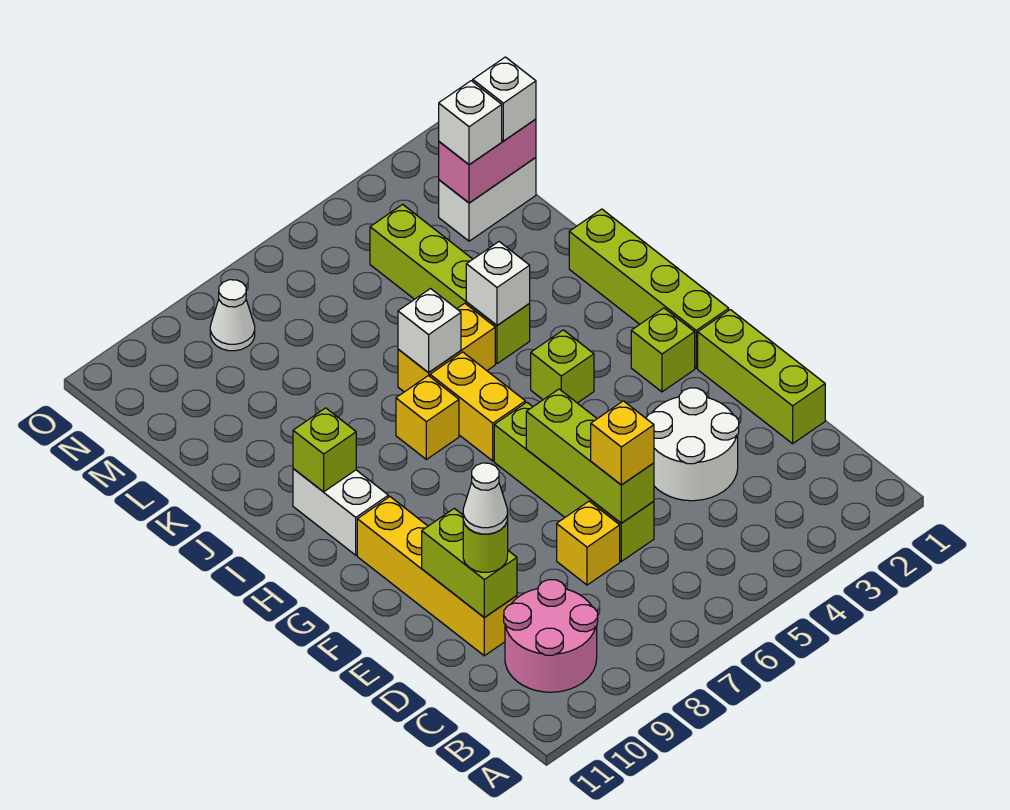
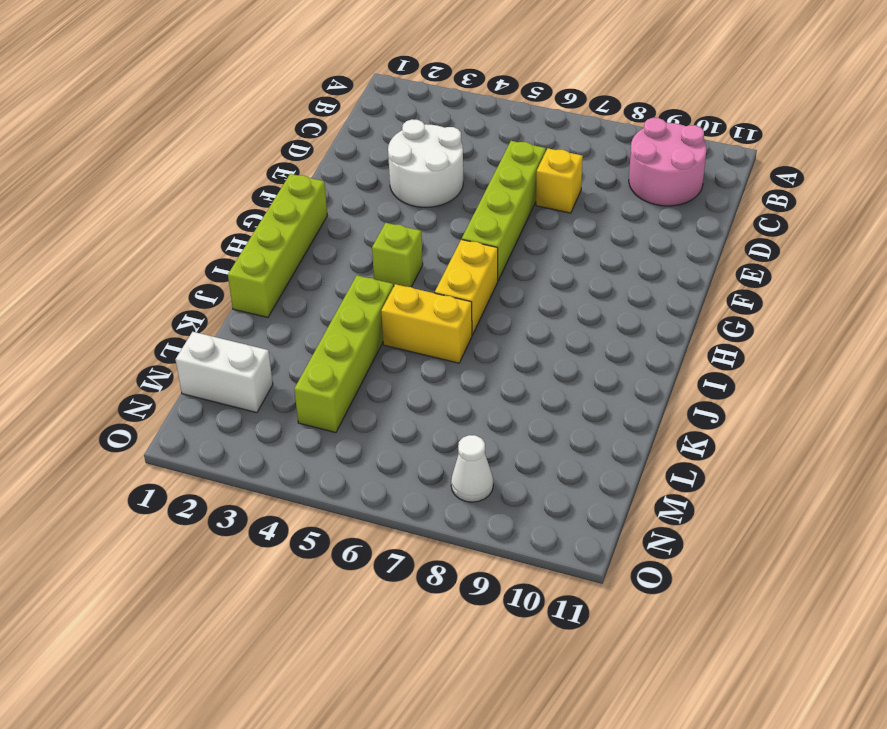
none -> lime brick D1:F1 level 1
none -> yellow brick D10:G10 level 1
none -> lime brick G2 level 1

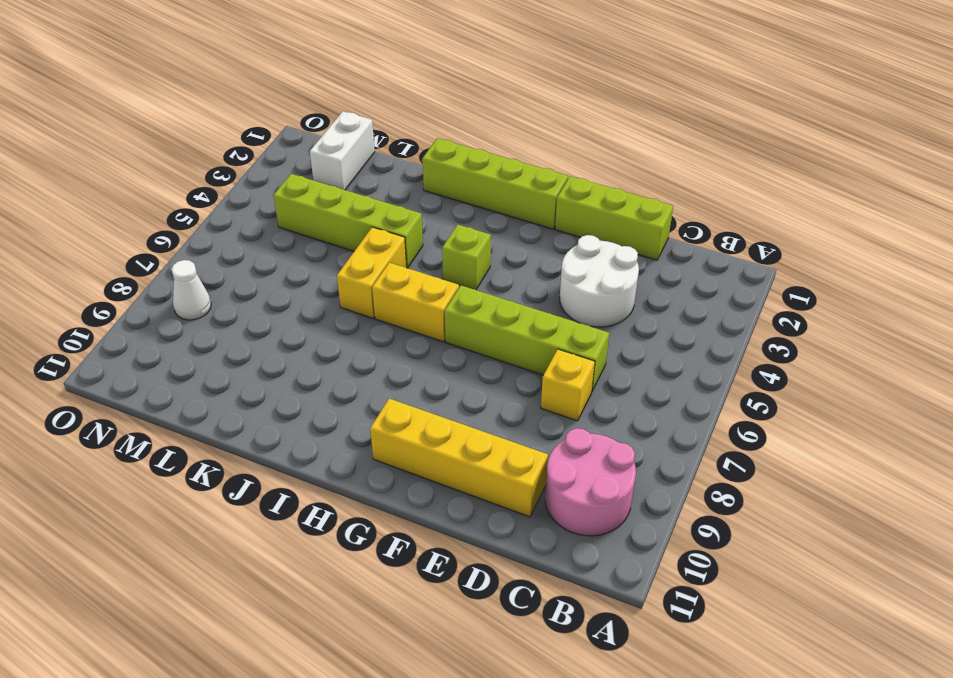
none -> lime brick G2 level 1
none -> white brick H10:I10 level 1
none -> yellow brick I7 level 1

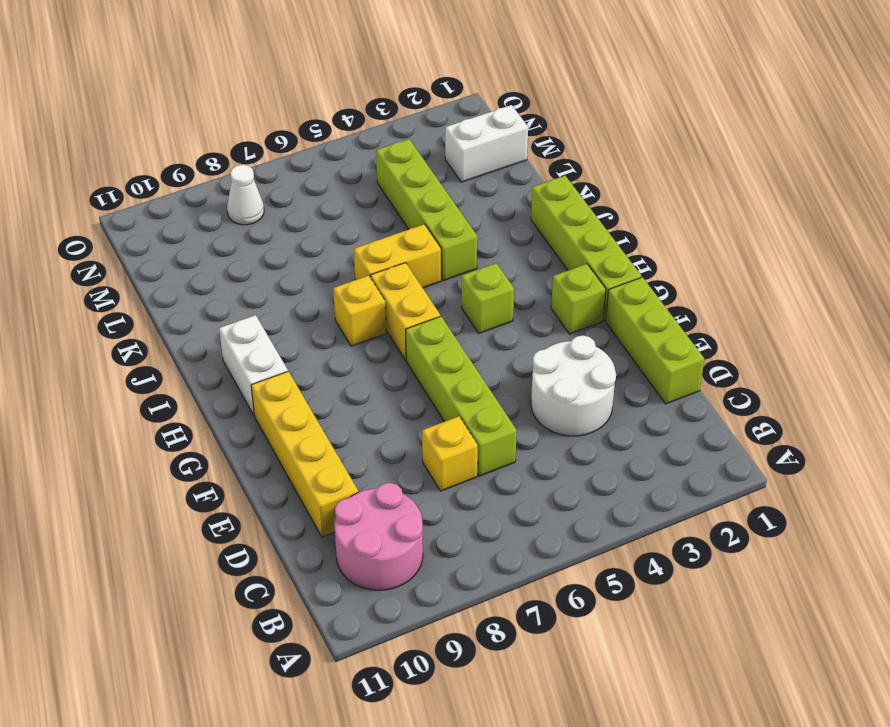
none -> lime brick D6:F6 level 2
none -> lime brick D10:E10 level 2
none -> lime brick I10 level 2

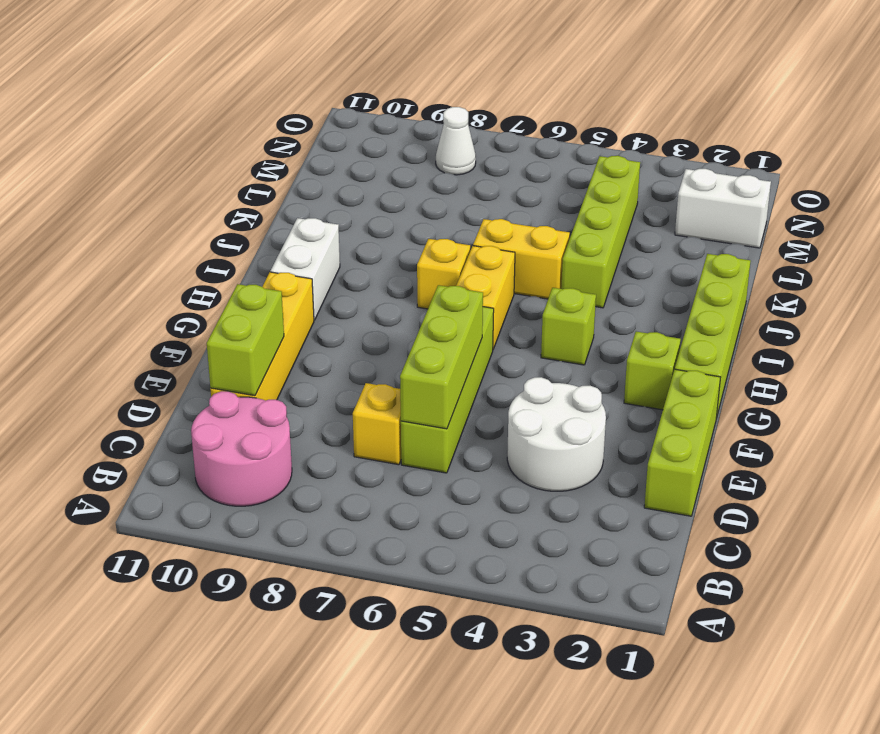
none -> lime brick I10 level 2
none -> white brick J4 level 2
none -> white brick J6 level 2

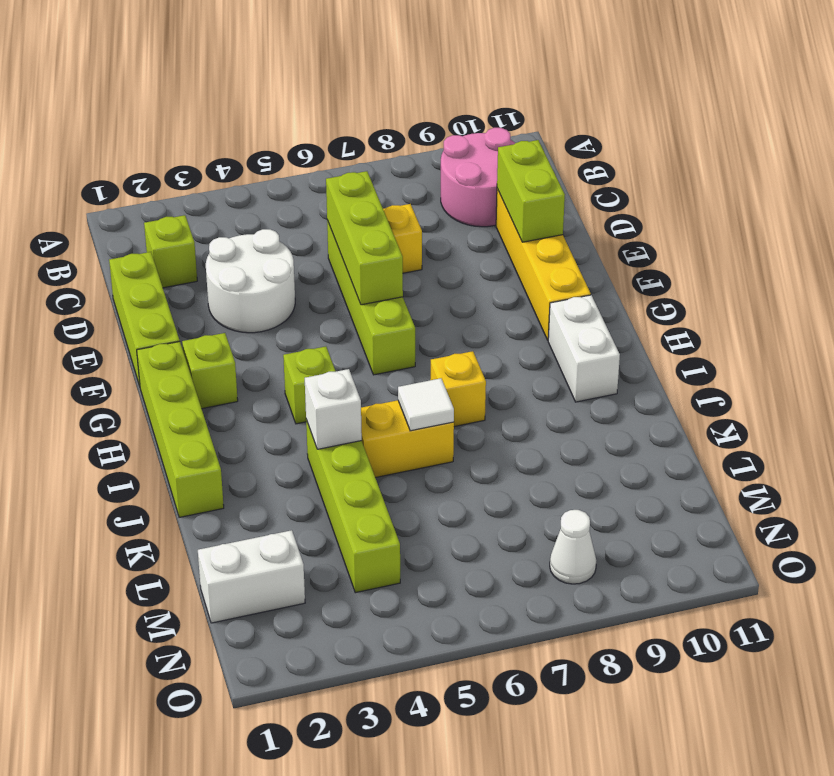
lime brick C2 level 1 -> lime brick I10 level 2
white tile J6 level 2 -> white brick J6 level 2
none -> yellow brick H6:I6 level 1
none -> pink brick M1:M2 level 2
none -> yellow brick D6 level 3

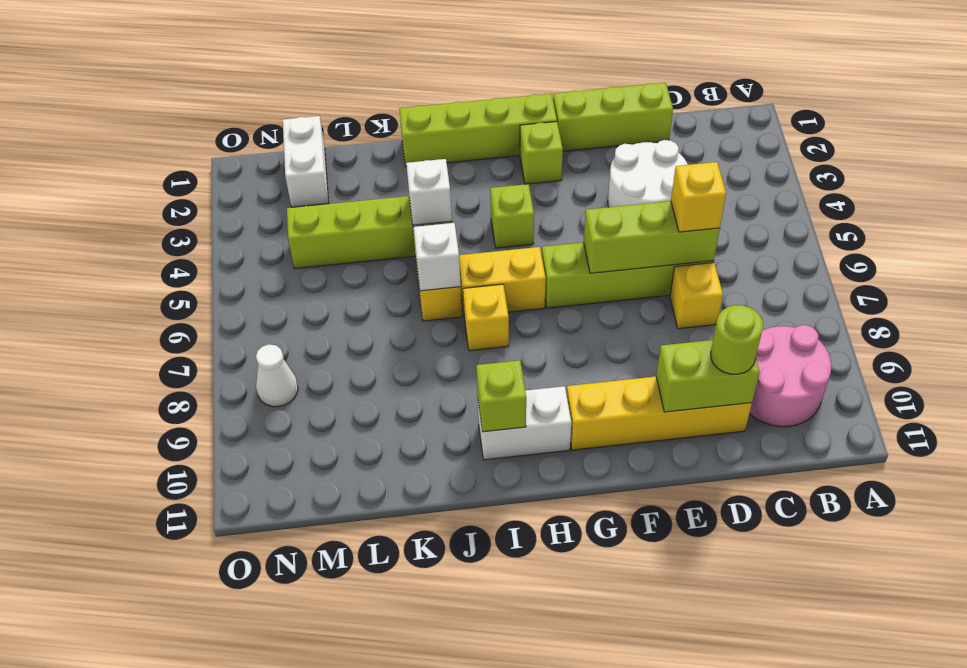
none -> pink brick M1:M2 level 2
none -> white brick M1 level 3
none -> white brick M2 level 3

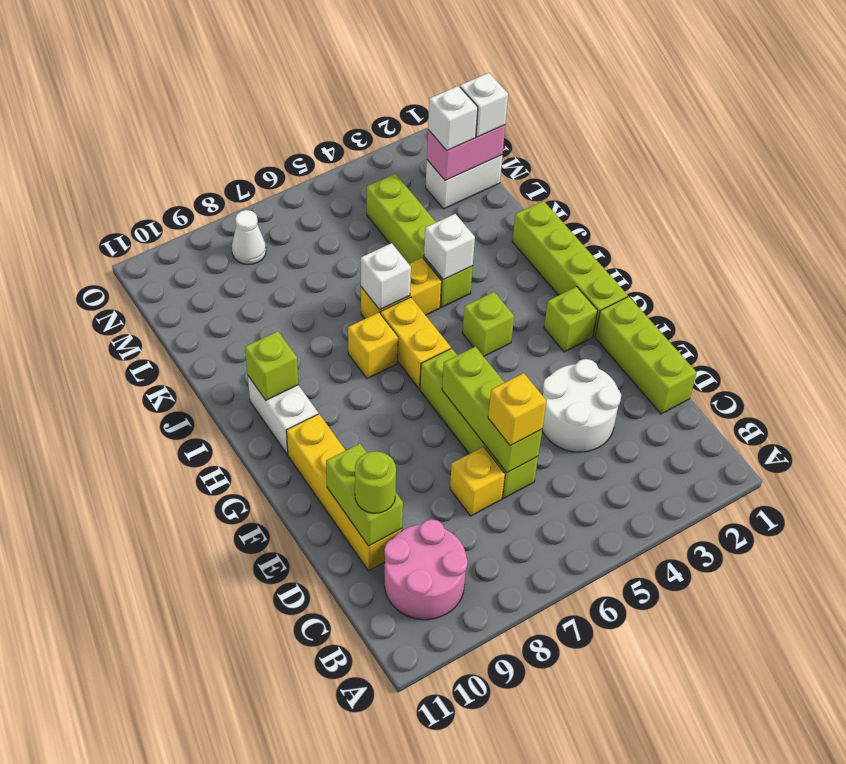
none -> white cone D10 level 4

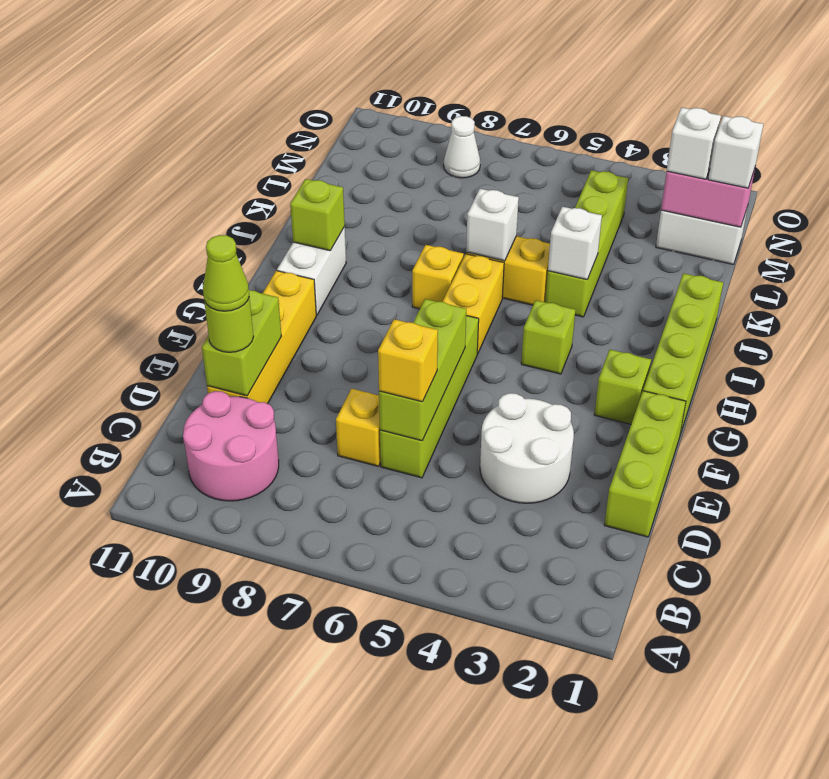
lime cone D10 level 4 -> white cone D10 level 4

